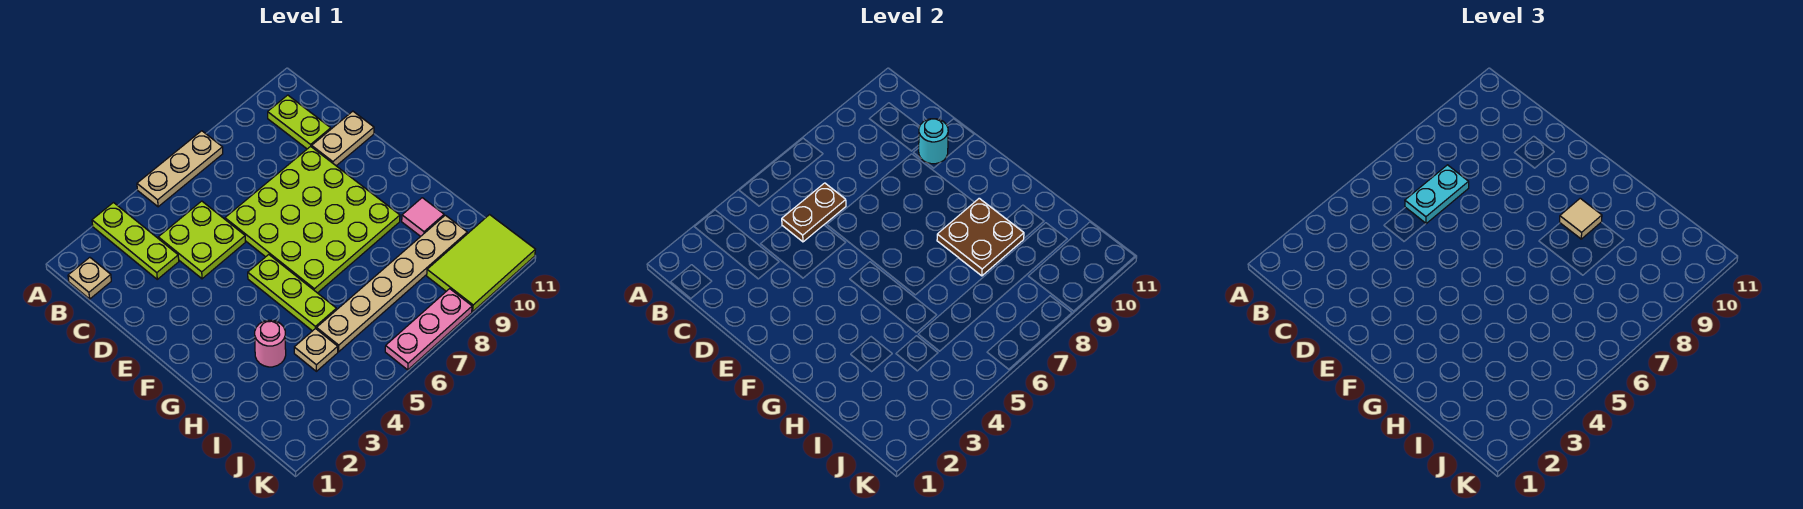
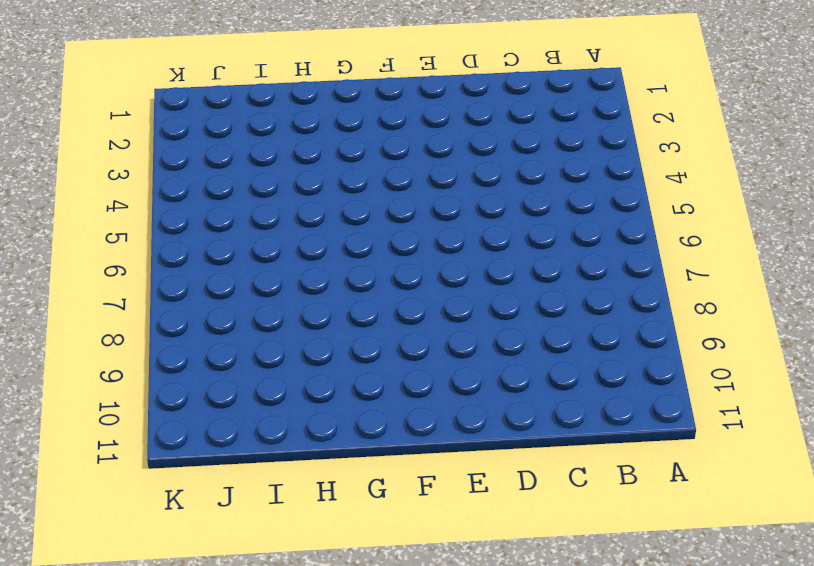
none -> lime plate A3:C3 level 1
none -> tan plate A5:A7 level 1
none -> tan plate B1 level 1

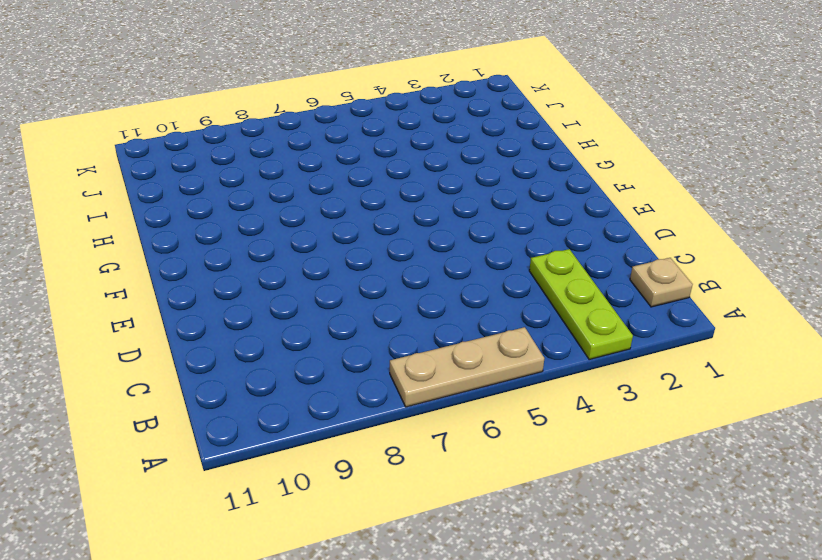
none -> lime plate B10:C10 level 1
none -> lime plate C4:D5 level 1
none -> lime plate D6:G9 level 1

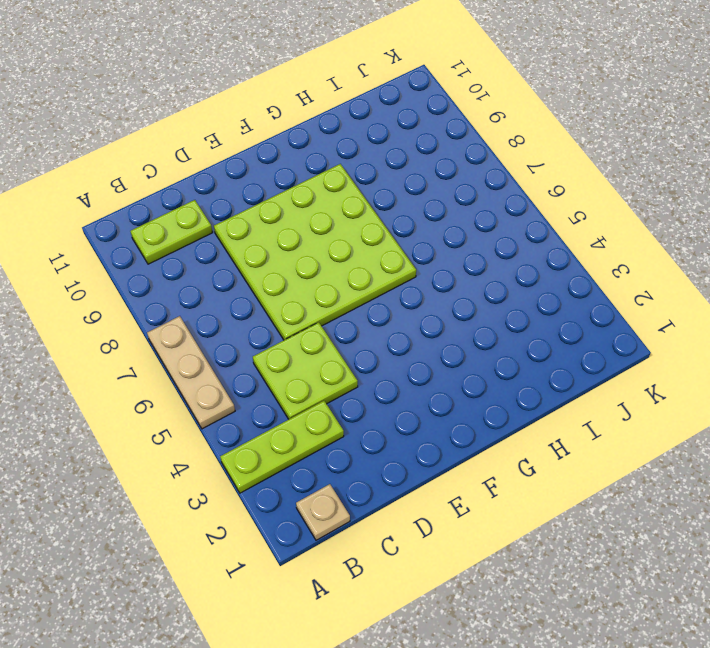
none -> tan plate D10:D11 level 1
none -> lime plate F5:H5 level 1
none -> pink round brick H3 level 1

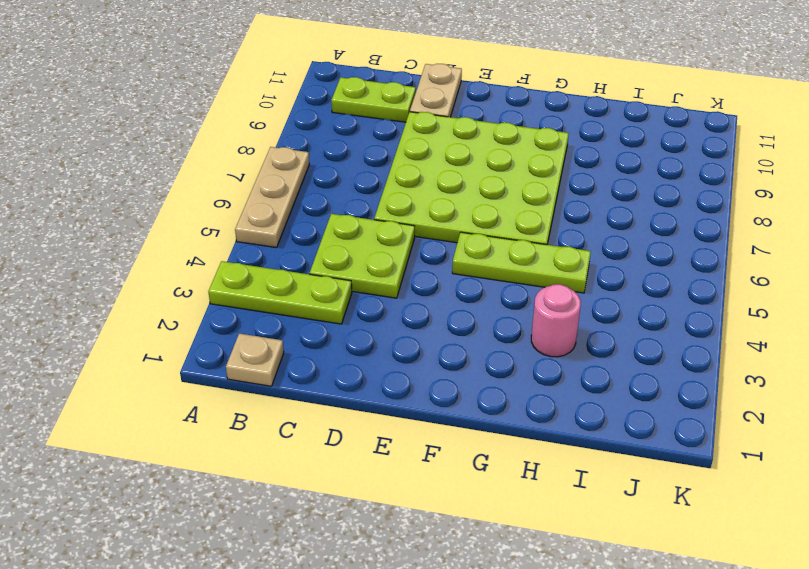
none -> pink tile H10 level 1
none -> tan plate I4 level 1
none -> tan plate I5:I10 level 1

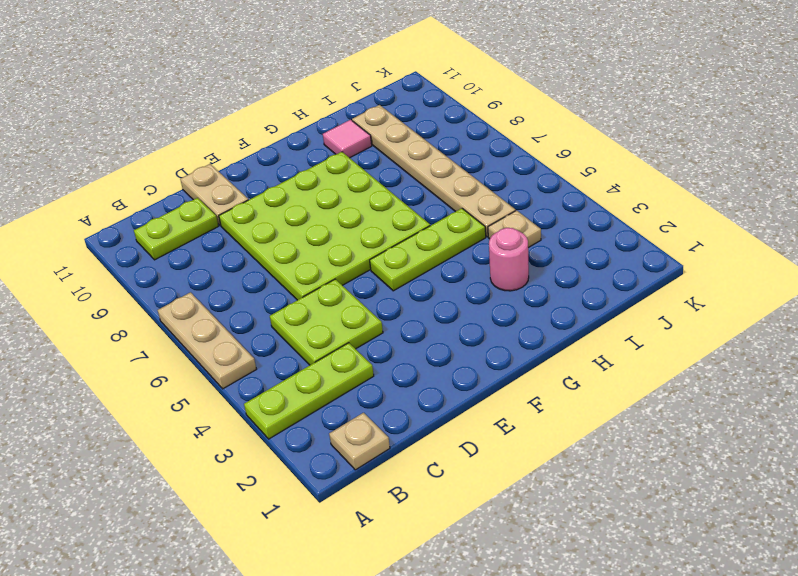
none -> lime tile J9:K11 level 1
none -> pink plate K6:K8 level 1
none -> brown plate C5:C6 level 2

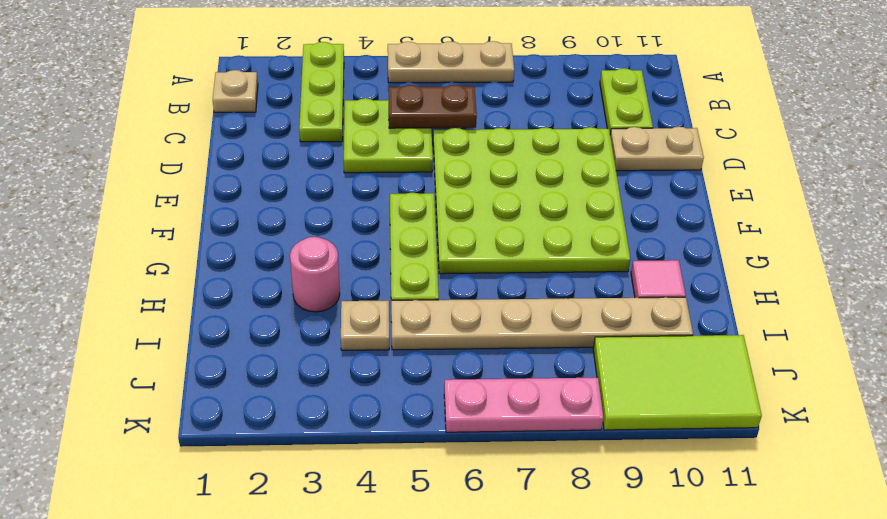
none -> cyan round brick D10 level 2
none -> brown plate G8:H9 level 2
none -> cyan plate C6:C7 level 3

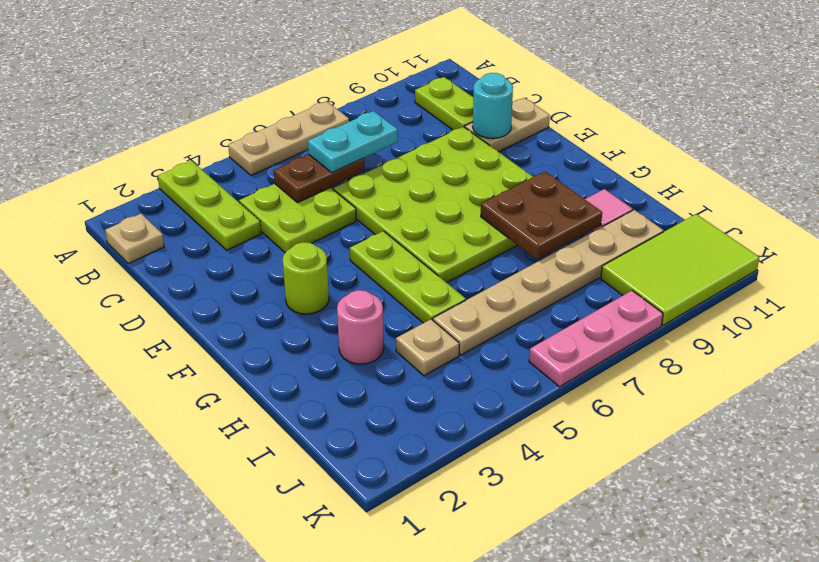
lime round brick F3 level 1 -> none
none -> tan tile G9 level 3

